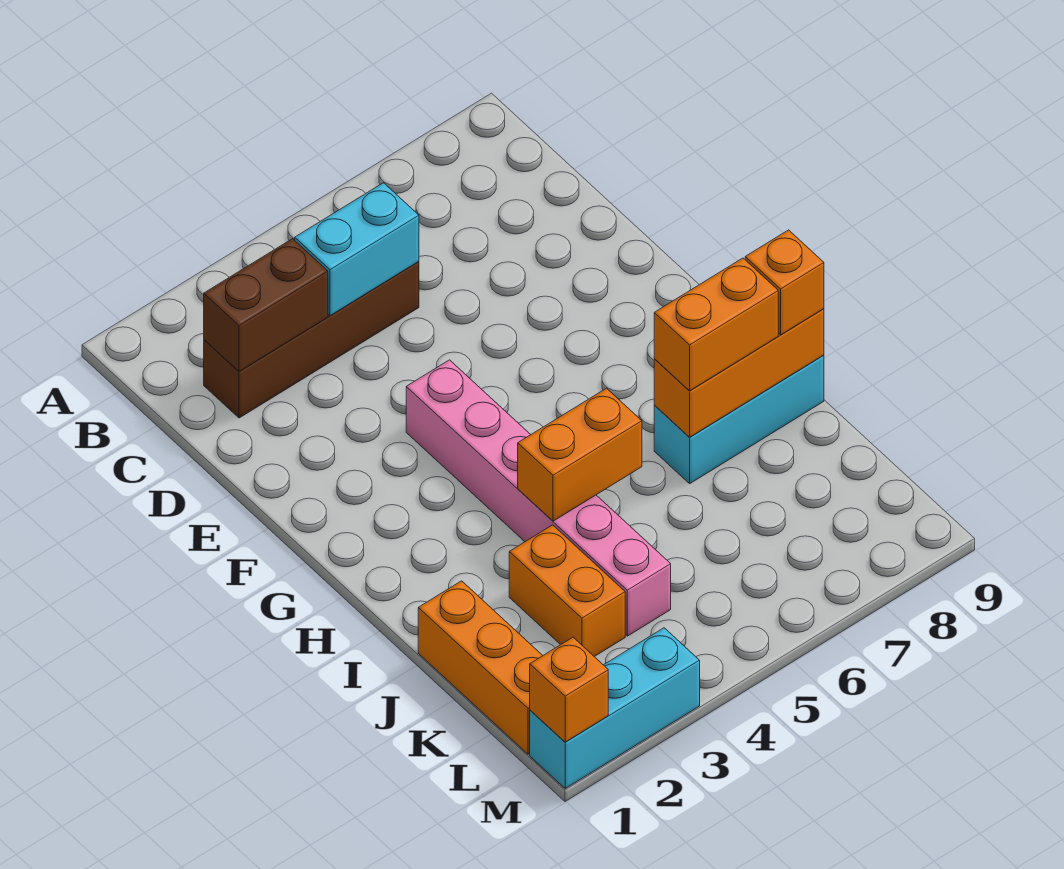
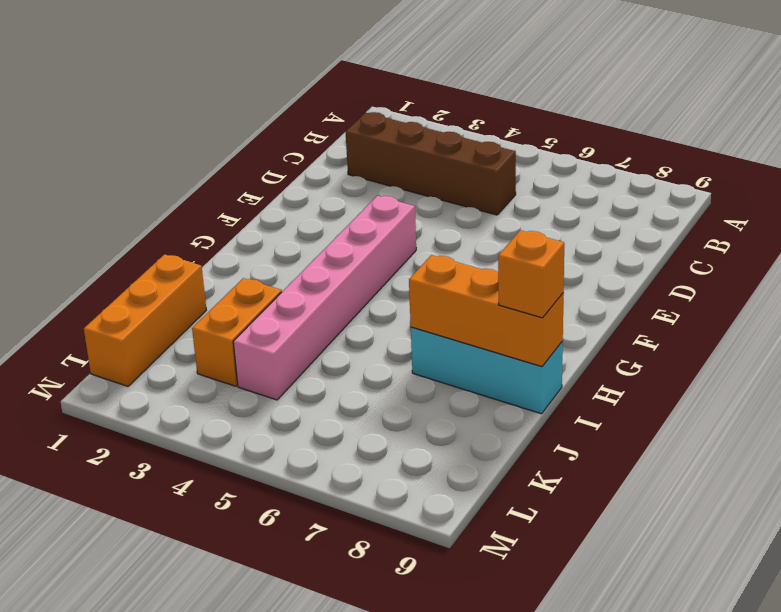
none -> cyan brick M1:M3 level 1
none -> brown brick C2:C3 level 2
none -> cyan brick C4:C5 level 2

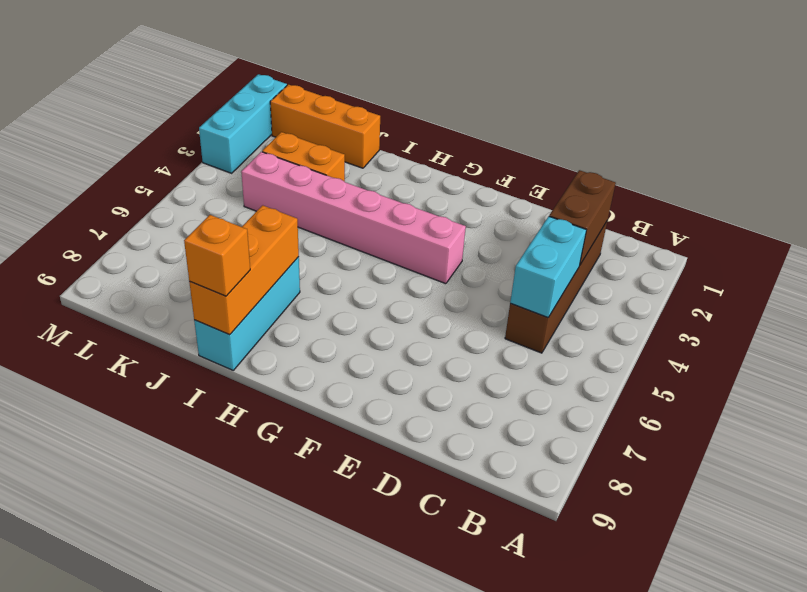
none -> orange brick I4:I5 level 2
none -> orange brick M1 level 2
none -> orange brick I7:I8 level 3

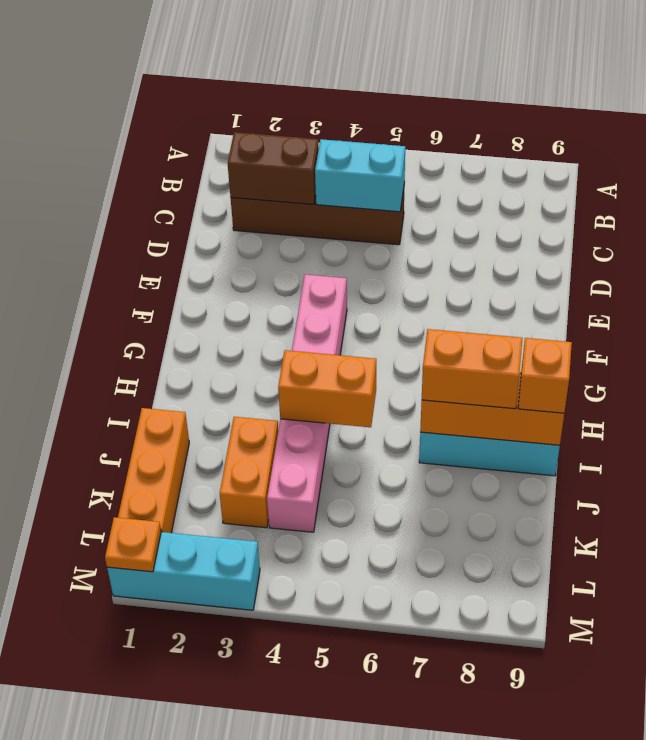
orange plate M1 level 2 -> orange brick M1 level 2

